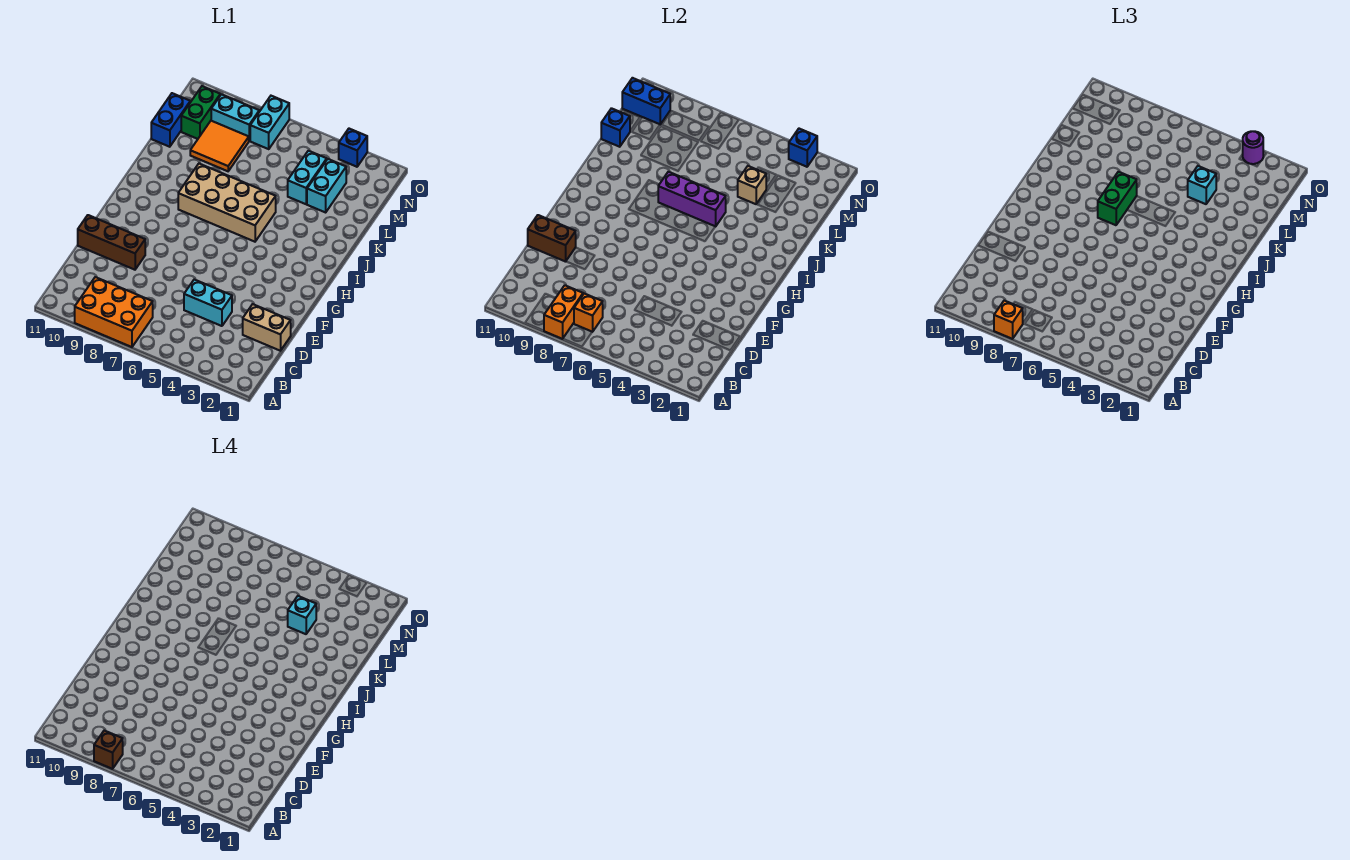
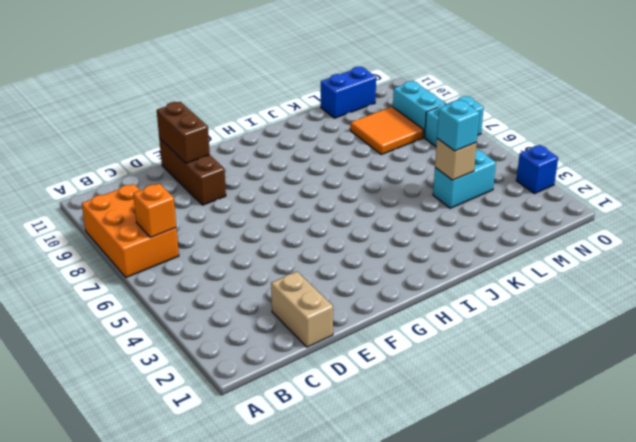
none -> cyan brick D4:D5 level 1
none -> tan brick I5:J8 level 1
none -> cyan brick L3:M3 level 1

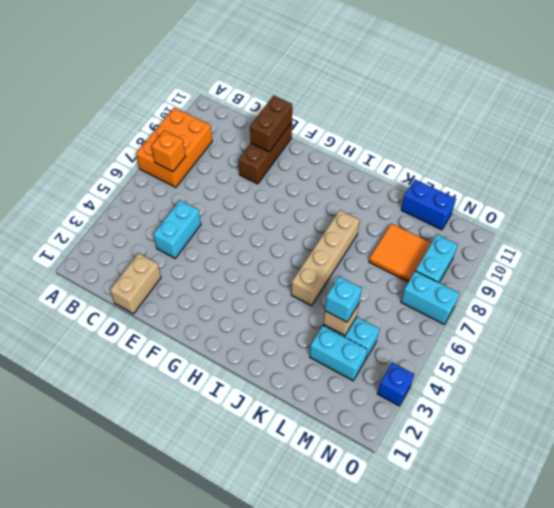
tan brick J5:J8 level 1 -> tan brick I5:J8 level 1
none -> green brick M10:N10 level 1
none -> orange brick A8:B8 level 2
none -> purple brick J5:J7 level 2

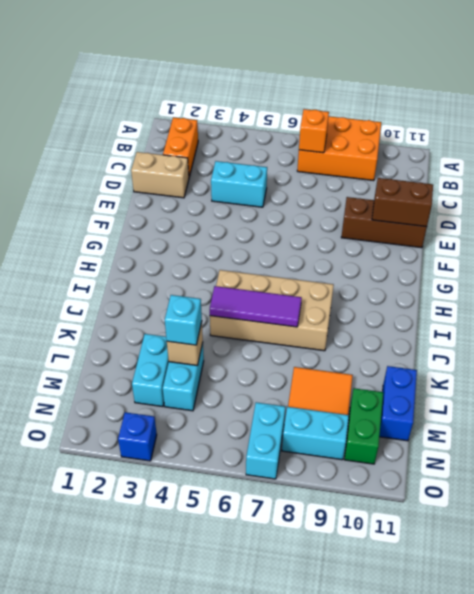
orange brick B2:C2 level 1 -> orange brick A8:B8 level 2
purple tile J5:J7 level 2 -> purple brick J5:J7 level 2
none -> blue brick L11 level 2
none -> blue brick N10:N11 level 2
none -> blue brick O3 level 2

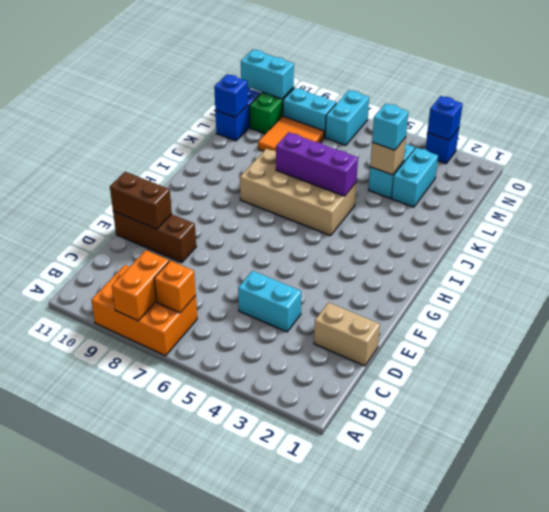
cyan brick N10:N11 level 2 -> blue brick N10:N11 level 2
none -> orange brick A8 level 3
none -> green brick I7:J7 level 3
none -> purple round brick O3 level 3

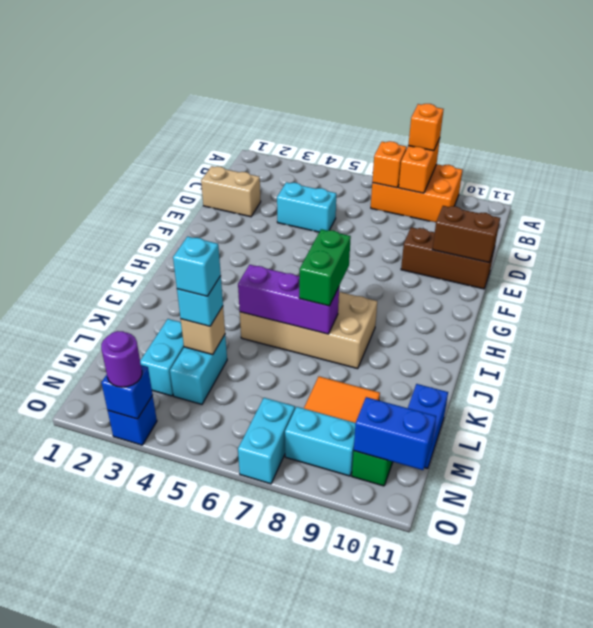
none -> blue brick L11 level 2
none -> brown brick A8 level 4

